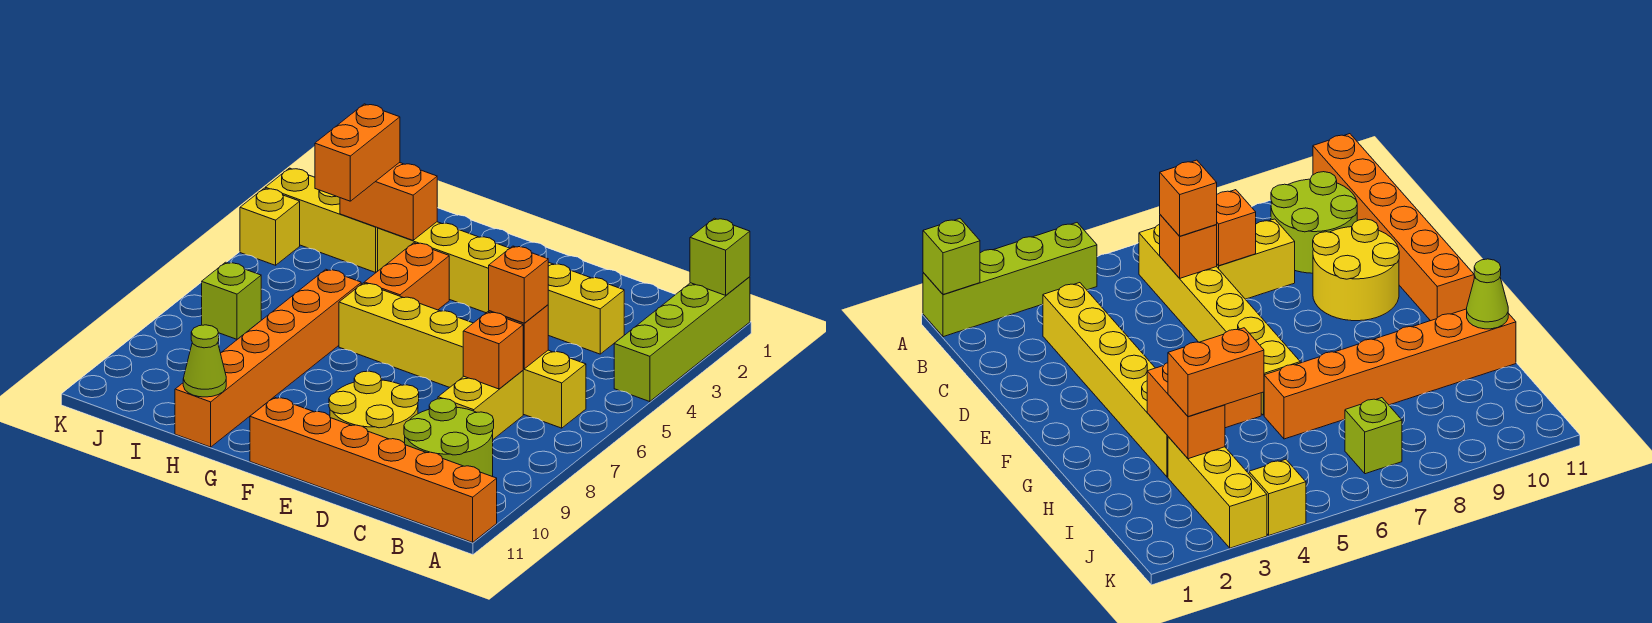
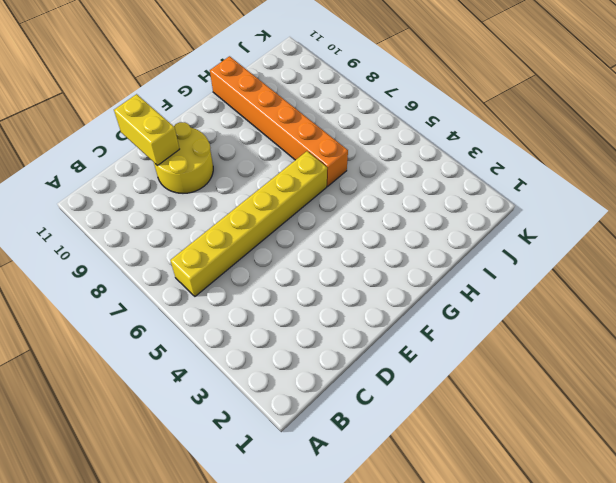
yellow brick D10:D11 level 2 -> yellow brick C7:C8 level 1
none -> lime brick A1:A4 level 1
none -> orange brick A11:F11 level 1
none -> lime round brick B9:C10 level 1

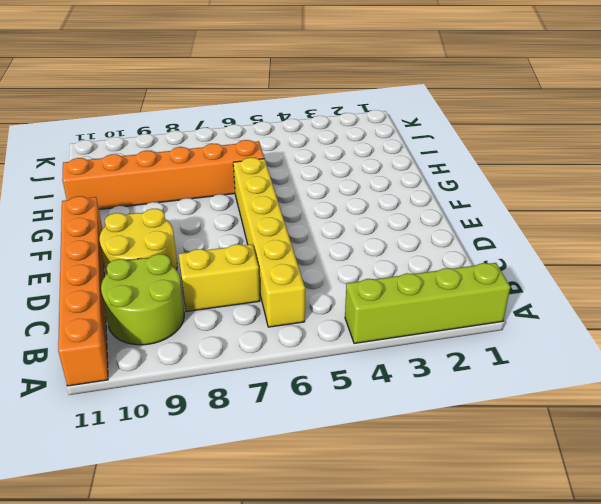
none -> yellow brick C3:H3 level 1
none -> orange brick G4:G5 level 1
none -> yellow brick I3:K3 level 1

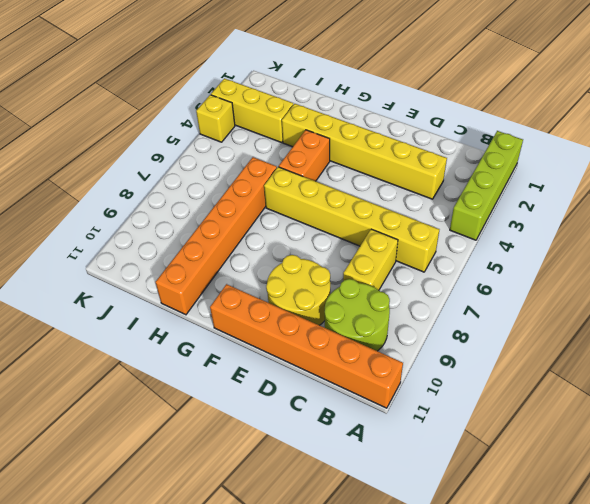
none -> lime brick J7 level 1
none -> lime brick A1 level 2
none -> orange brick C6 level 2

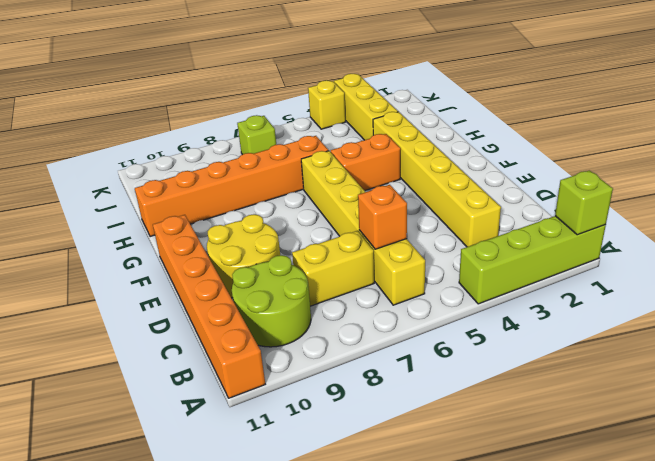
none -> orange brick C7 level 2
none -> orange brick H3:I3 level 2
none -> lime cone H11 level 2

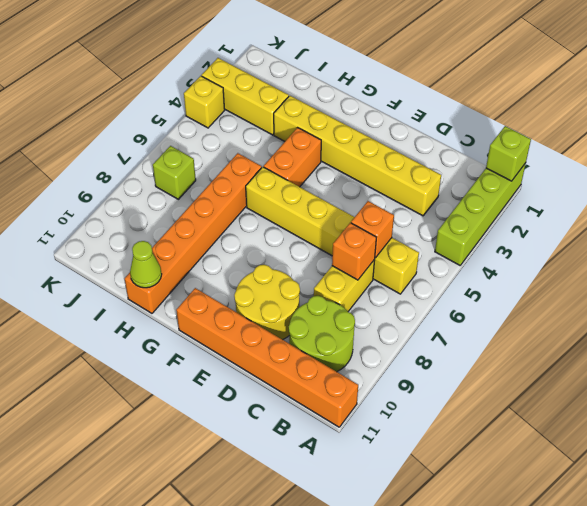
none -> orange brick H3:I3 level 2
none -> orange brick C6 level 3
none -> orange brick I3:I4 level 3

